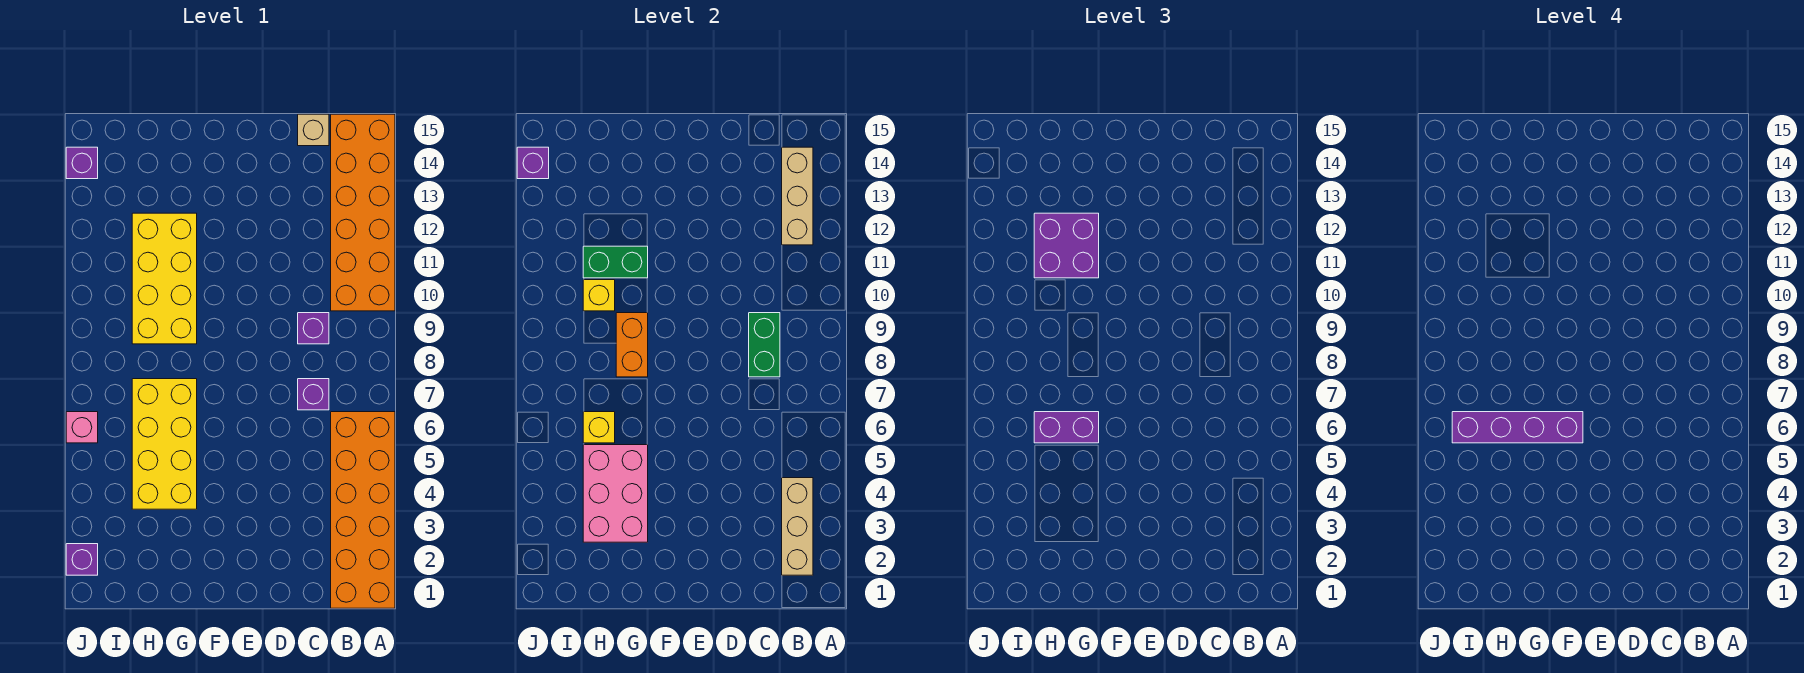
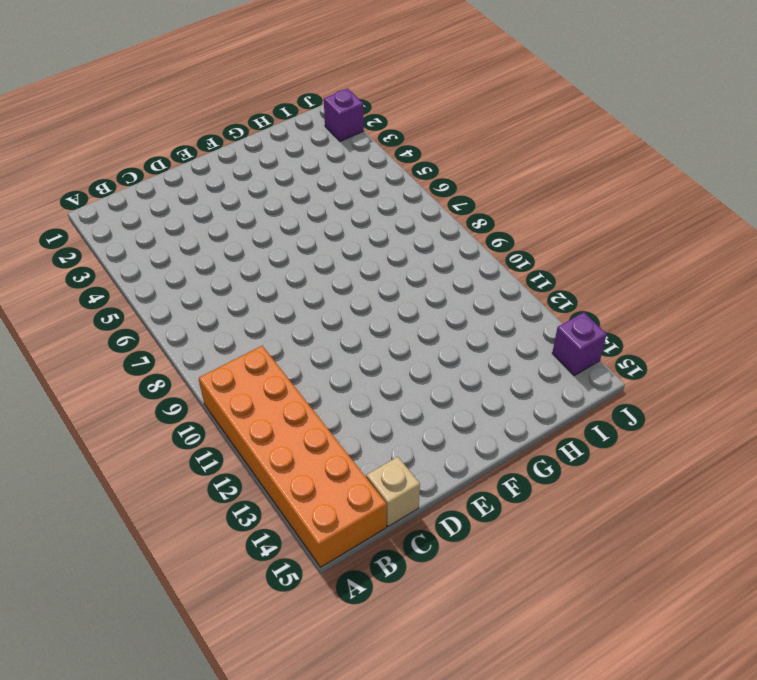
none -> orange brick A1:B6 level 1
none -> purple brick C7 level 1
none -> purple brick C9 level 1

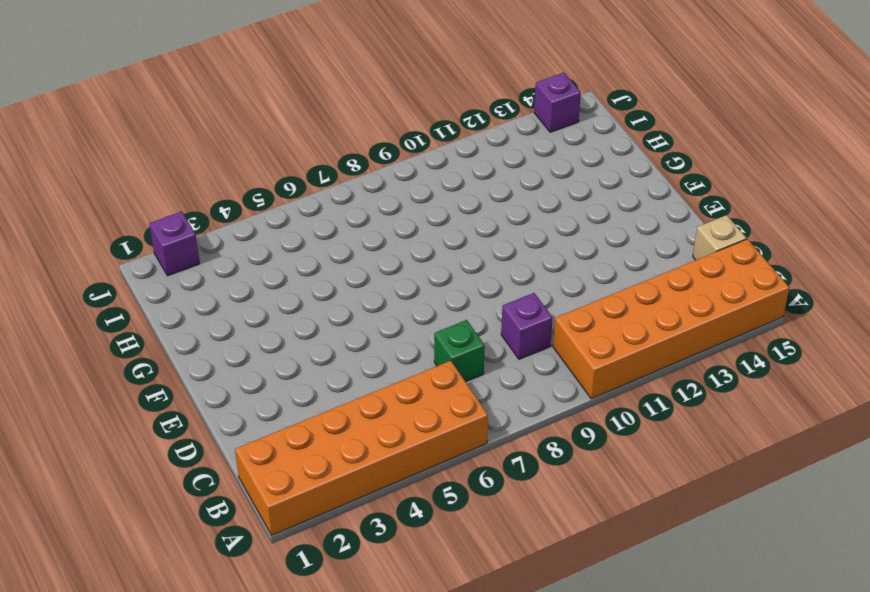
green brick C7 level 1 -> purple brick C7 level 1
none -> yellow brick G4:H7 level 1
none -> yellow brick G9:H12 level 1
none -> pink brick J6 level 1

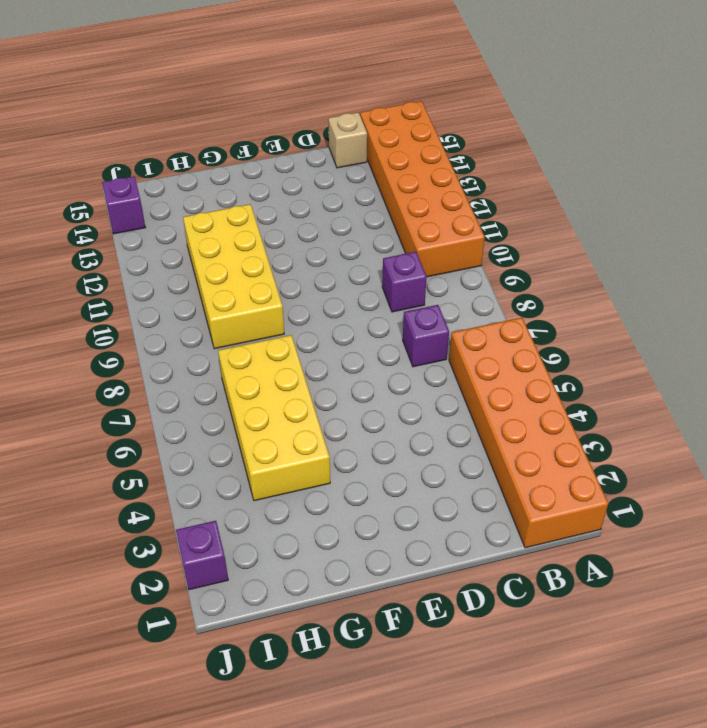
none -> pink brick J6 level 1
none -> tan brick B2:B4 level 2
none -> tan brick B12:B14 level 2

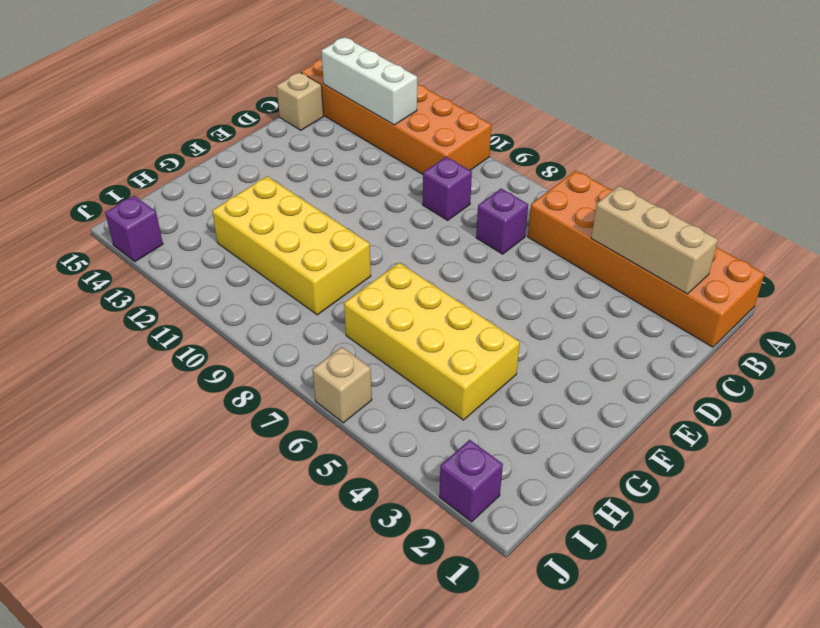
white brick B12:B14 level 2 -> tan brick B12:B14 level 2
tan brick J6 level 1 -> pink brick J6 level 1
none -> green brick C8:C9 level 2
none -> pink brick G3:H5 level 2
none -> orange brick G8:G9 level 2

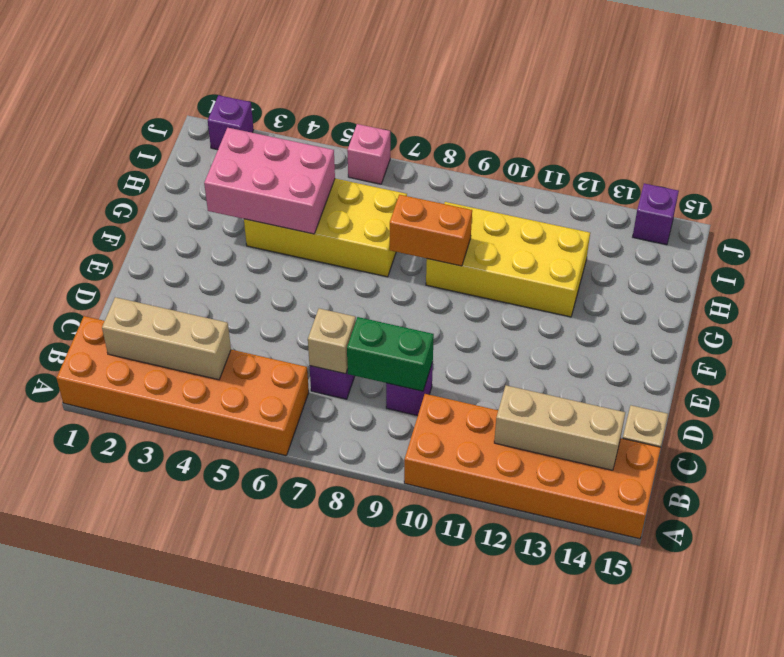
tan brick C7 level 2 -> none
none -> green brick G11:H11 level 2
none -> yellow brick H6 level 2
none -> yellow brick H10 level 2

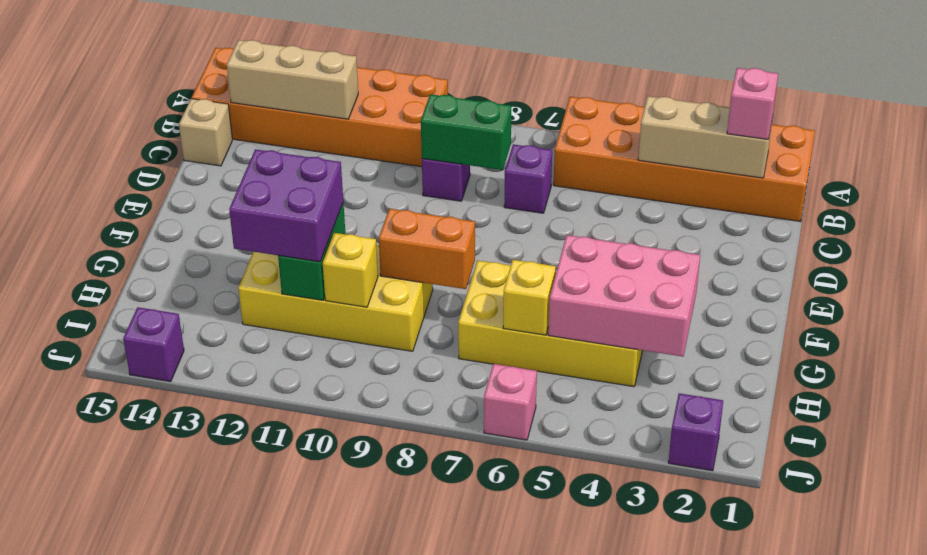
pink brick B2 level 3 -> none
none -> purple brick J14 level 2
none -> purple brick G6:H6 level 3
none -> purple brick F6:I6 level 4

